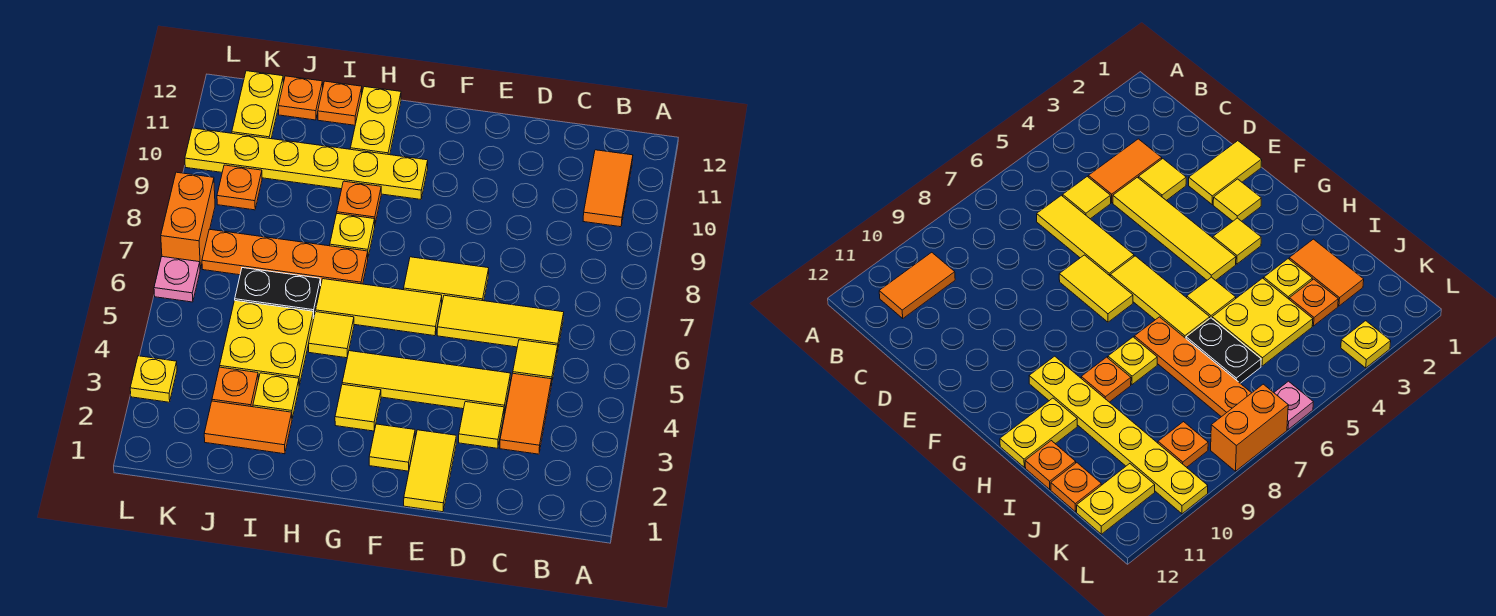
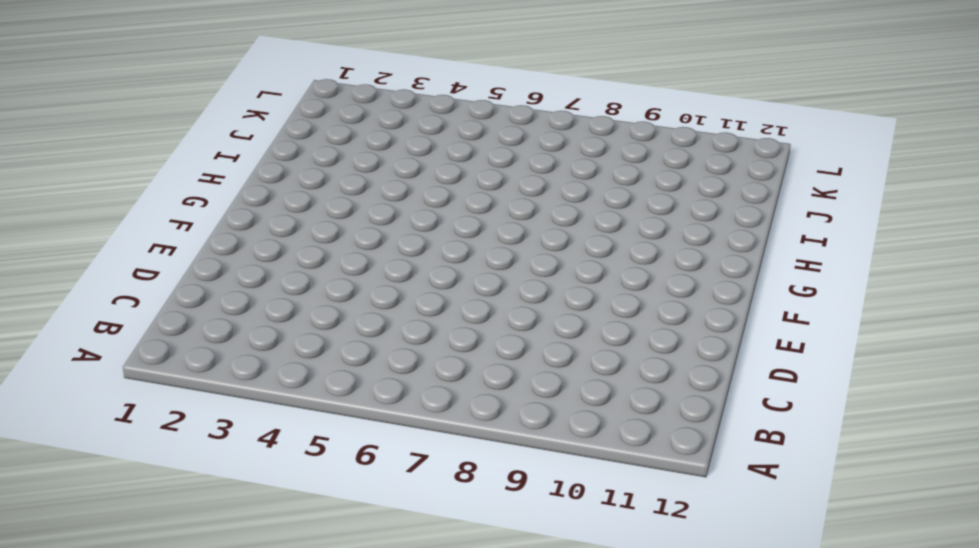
none -> orange tile B10:B11 level 1
none -> orange tile C3:C4 level 1
none -> yellow tile C5 level 1

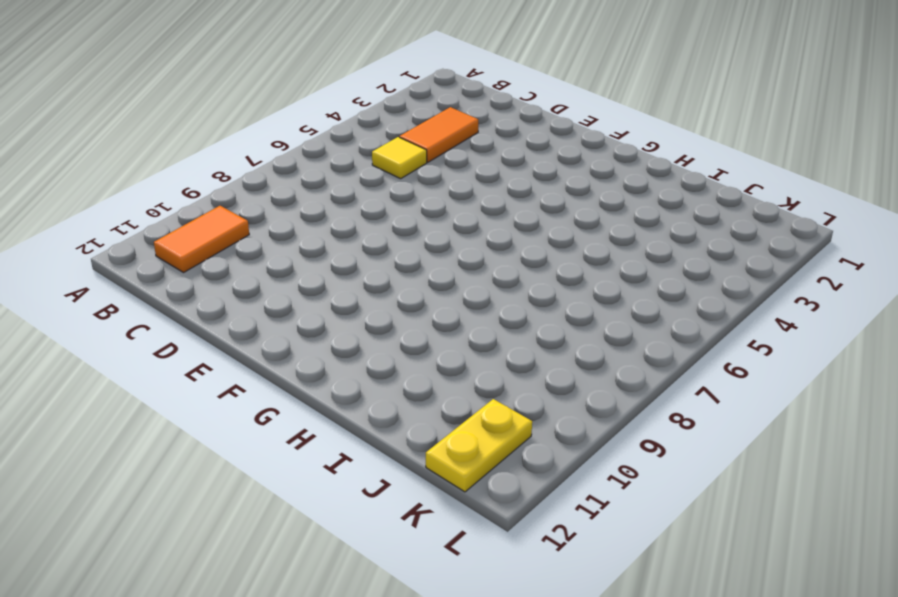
none -> yellow tile C6:E6 level 1
none -> yellow tile D3 level 1
none -> yellow tile D4:G4 level 1

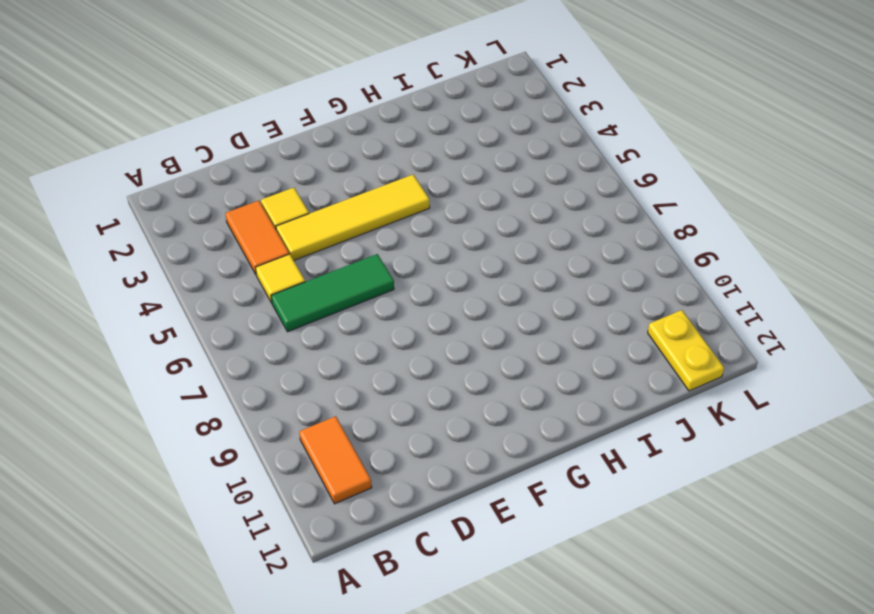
green tile C6:E6 level 1 -> yellow tile C6:E6 level 1
none -> yellow tile E1:E2 level 1
none -> yellow tile E7:F7 level 1
none -> yellow tile F2 level 1

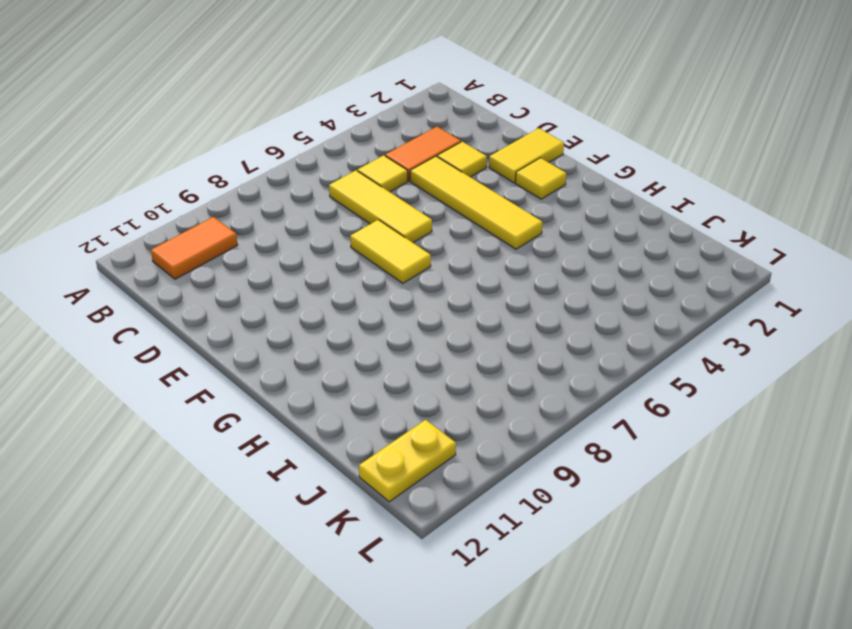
none -> yellow tile F6:H6 level 1
none -> yellow tile G3 level 1
none -> yellow plate G10:L10 level 1

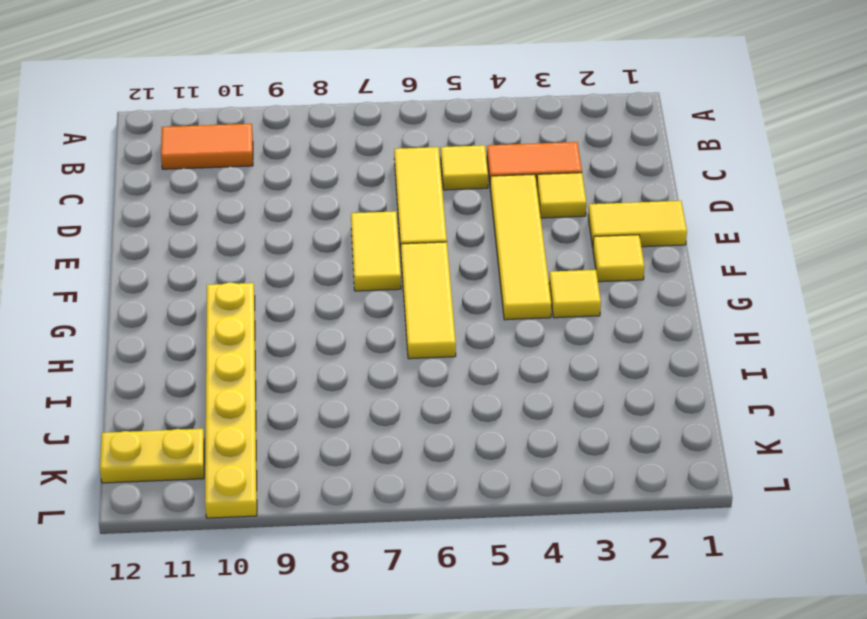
none -> yellow tile H5 level 1
none -> orange plate H7:K7 level 1
none -> yellow plate H8 level 1

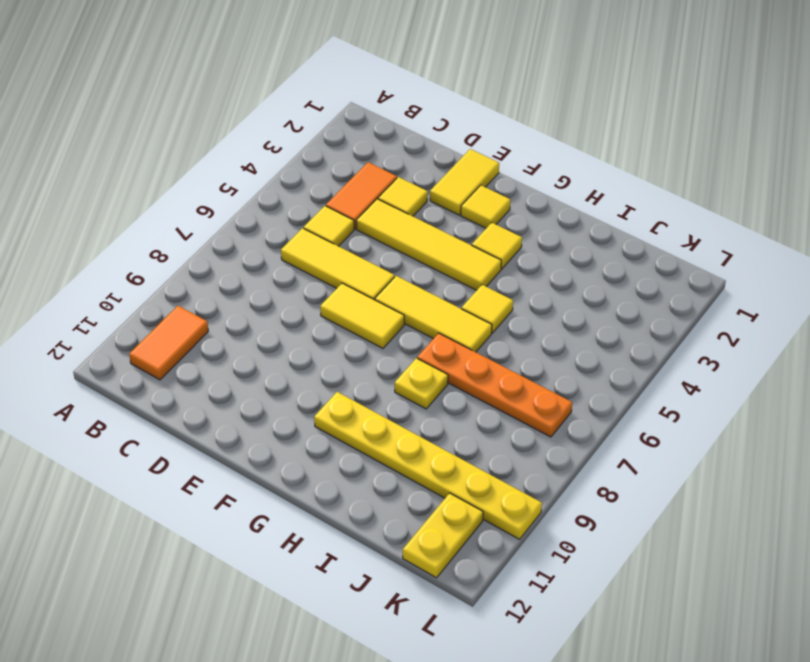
none -> orange plate H9 level 1
none -> yellow plate H11:H12 level 1
none -> orange tile I2:J2 level 1

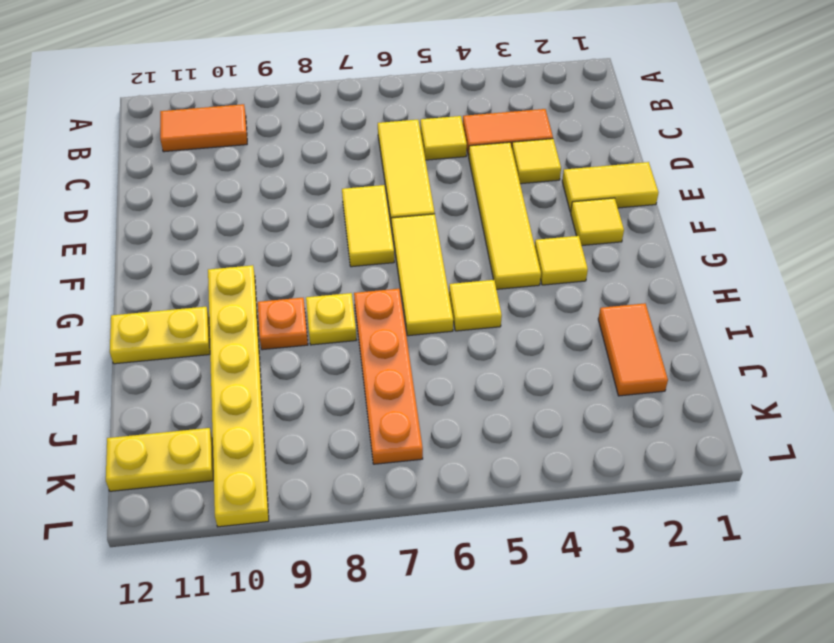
none -> yellow plate I3 level 1
none -> yellow plate I4:J5 level 1
none -> black plate I6:J6 level 1

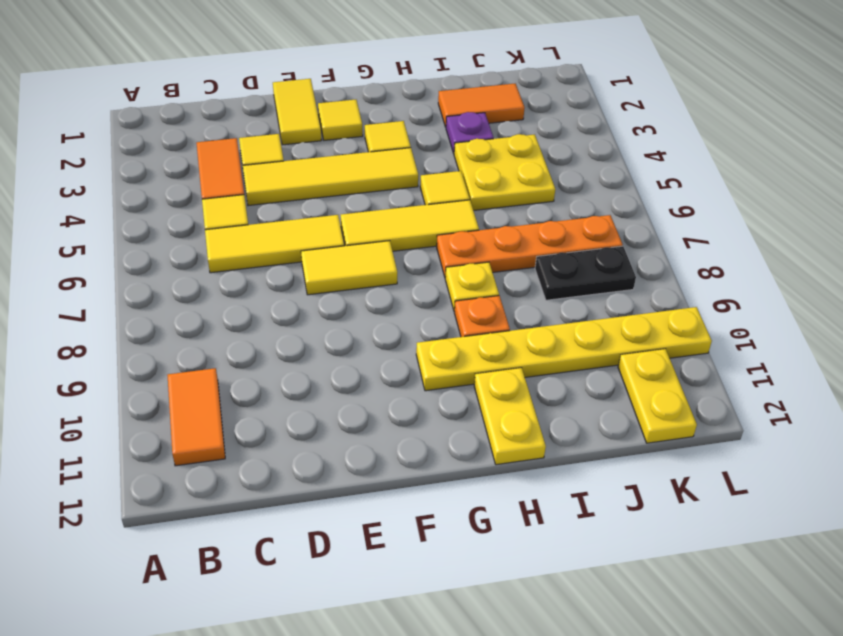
purple plate I3 level 1 -> yellow plate I3 level 1
black plate J8:K8 level 1 -> black plate I6:J6 level 1
none -> orange plate I12 level 1
none -> orange plate J3 level 1
none -> orange plate J12 level 1

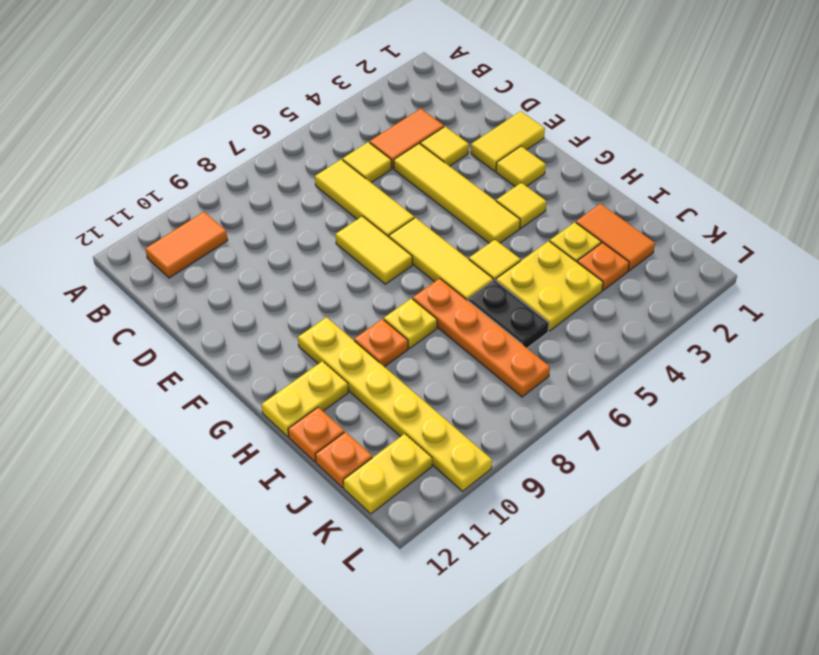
none -> orange plate K9 level 1
none -> yellow plate L3 level 1
none -> pink plate L6 level 1

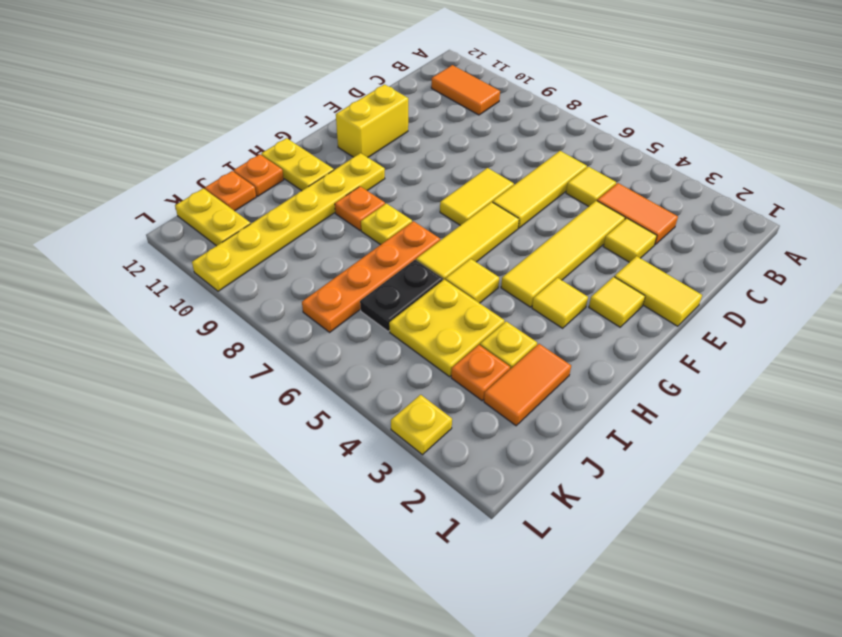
yellow brick E11:F11 level 1 -> none
none -> orange plate K9 level 1
none -> pink plate L6 level 1
none -> orange brick L7:L8 level 1

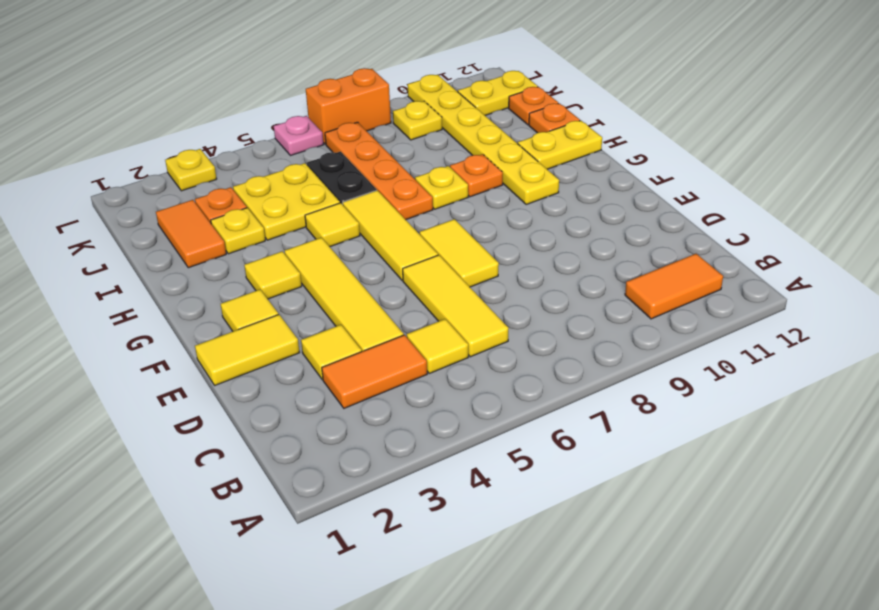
yellow plate K9 level 1 -> orange plate K9 level 1

